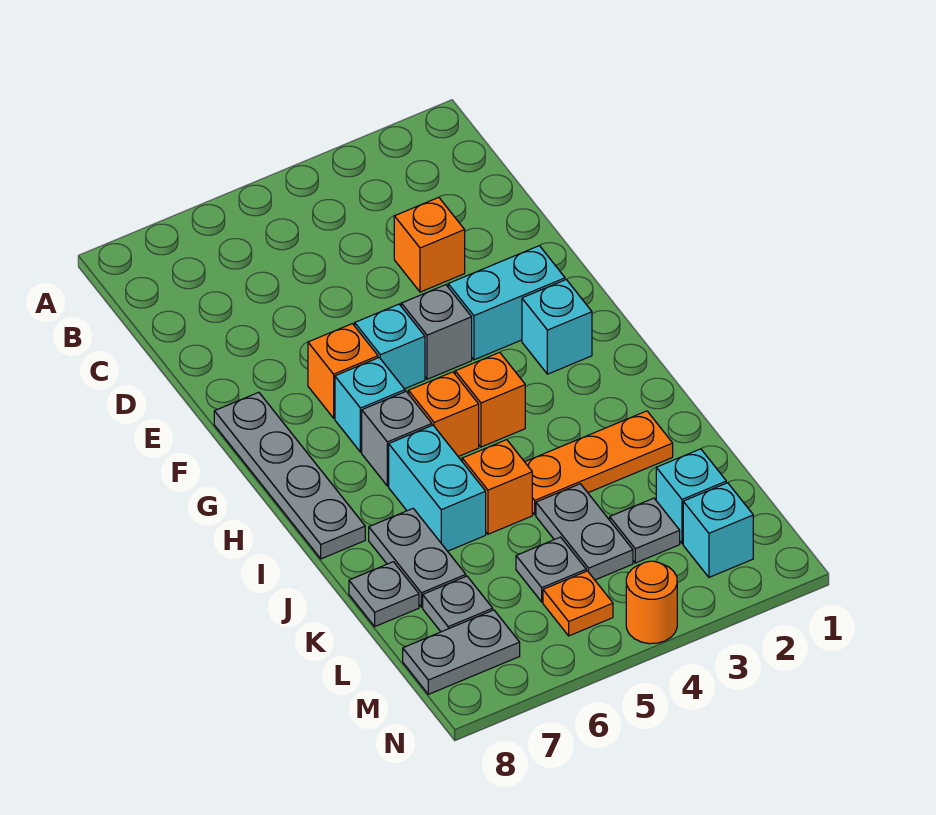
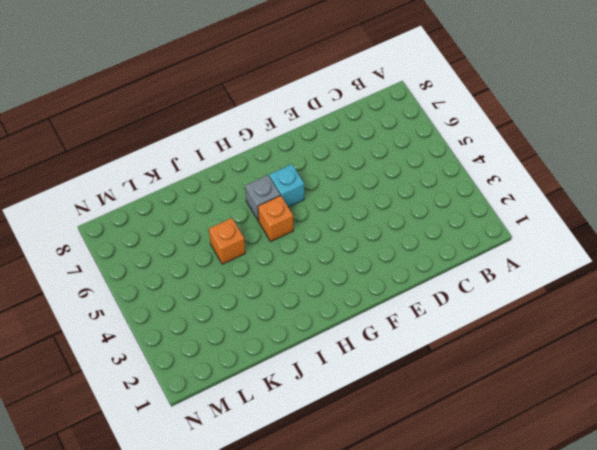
none -> orange brick D3 level 1
none -> cyan brick F2:F3 level 1
none -> grey brick F4 level 1

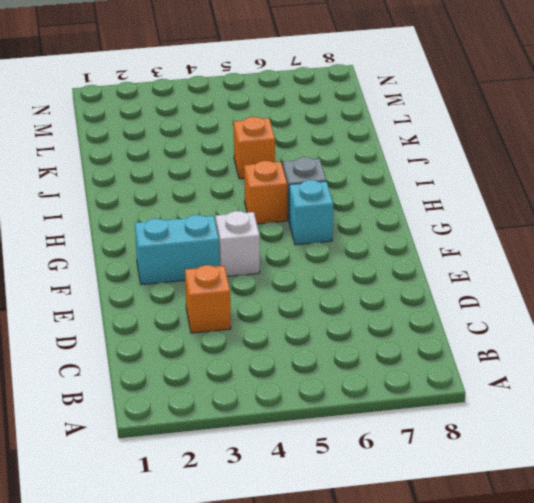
white brick F4 level 1 -> grey brick F4 level 1
none -> cyan brick F5 level 1
none -> orange brick F6 level 1
none -> grey plate F8:I8 level 1

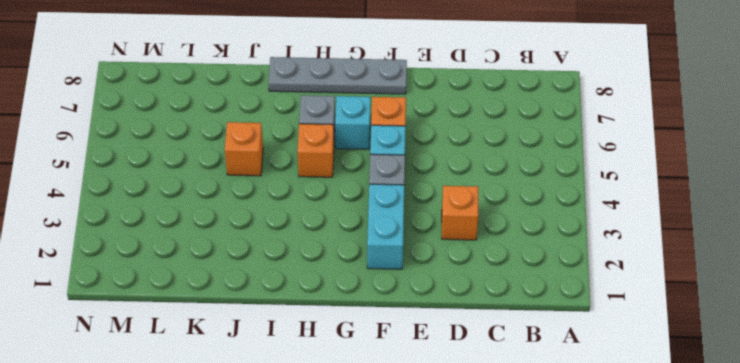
none -> cyan brick G2 level 1
none -> orange brick H4 level 1
none -> cyan brick I6:J6 level 1

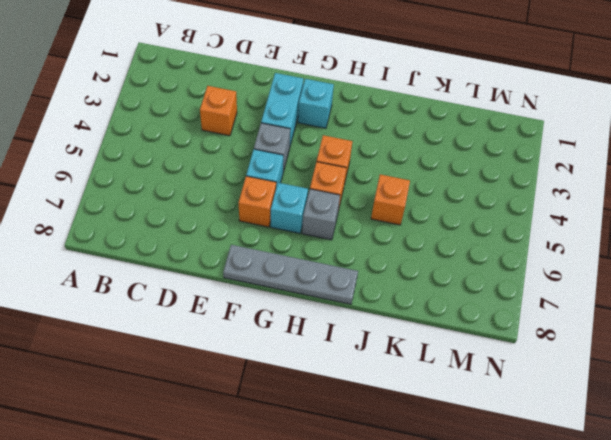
none -> cyan brick I6:J6 level 1
none -> orange plate J2:J4 level 1
none -> grey plate J7:K7 level 1

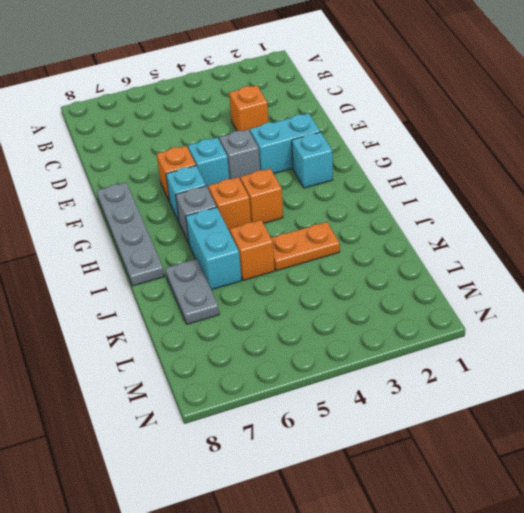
orange plate J3:J4 level 1 -> orange plate J2:J4 level 1
none -> grey plate K4:L4 level 1
none -> grey plate K8 level 1
none -> cyan brick L2 level 1

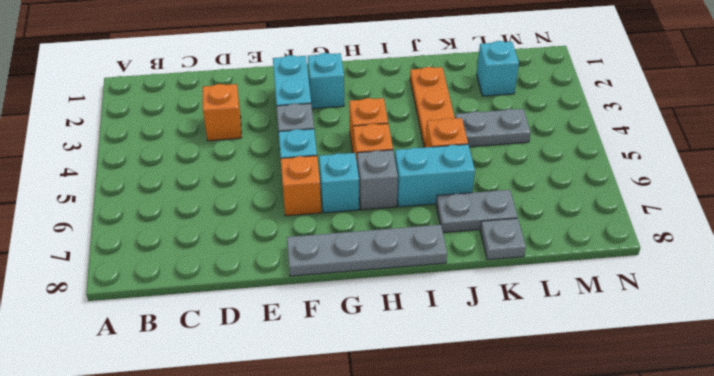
none -> grey plate L3 level 1
none -> grey plate L5 level 1
none -> grey plate L7 level 1

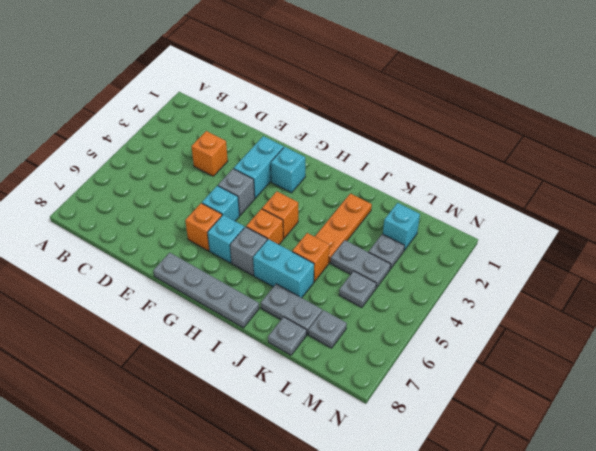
none -> cyan brick M2 level 1
none -> orange plate M5 level 1
none -> grey plate M7:M8 level 1

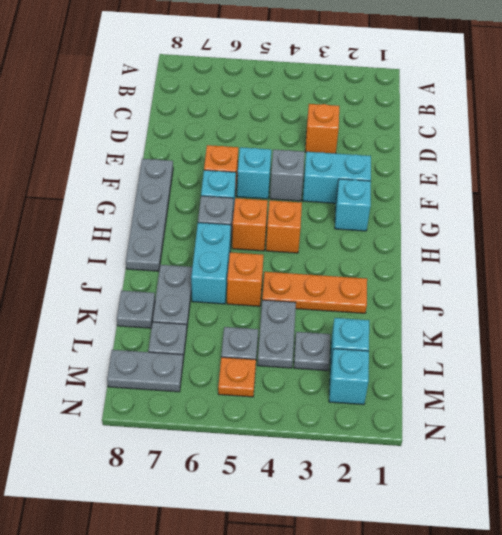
none -> orange round brick N4 level 1

